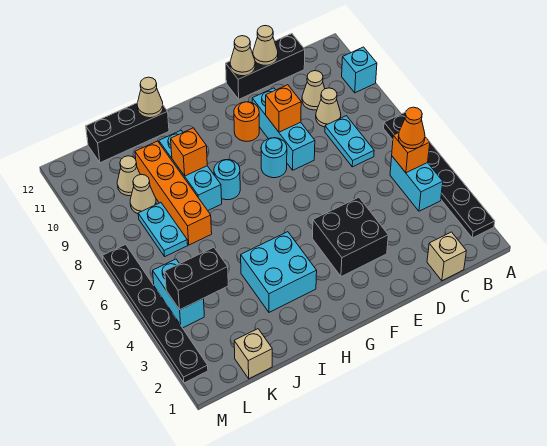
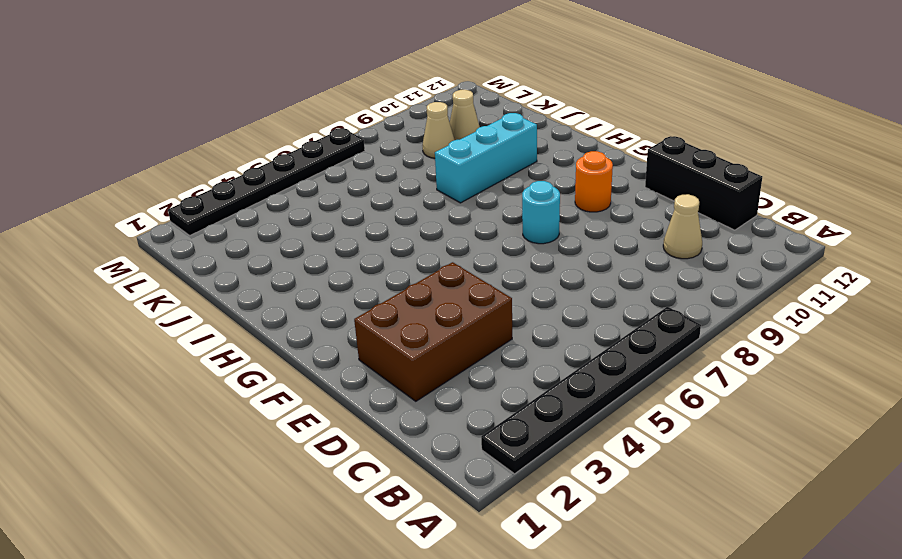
brown brick D2:E4 level 1 -> black brick E3:F4 level 1
none -> cyan brick A10 level 1
none -> cyan brick B4:B5 level 1
none -> tan brick C1 level 1
none -> cyan plate C7:C8 level 1

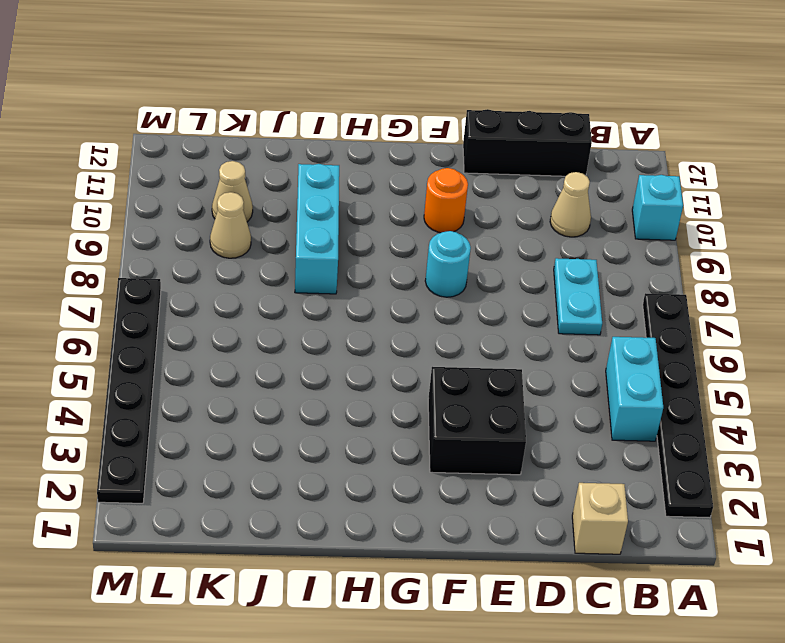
none -> tan cone C9 level 1
none -> cyan brick E8:E10 level 1
none -> cyan brick H3:I4 level 1
none -> cyan round brick H8 level 1

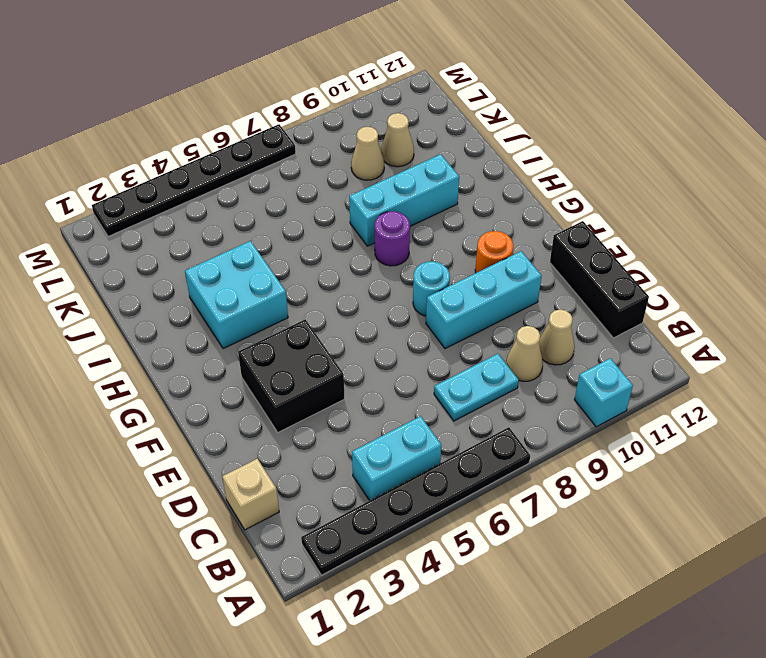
purple round brick H8 level 1 -> cyan round brick H8 level 1
none -> black brick I12:K12 level 1
none -> orange brick J7:J10 level 1
none -> tan brick K1 level 1
none -> cyan plate K7:K8 level 1

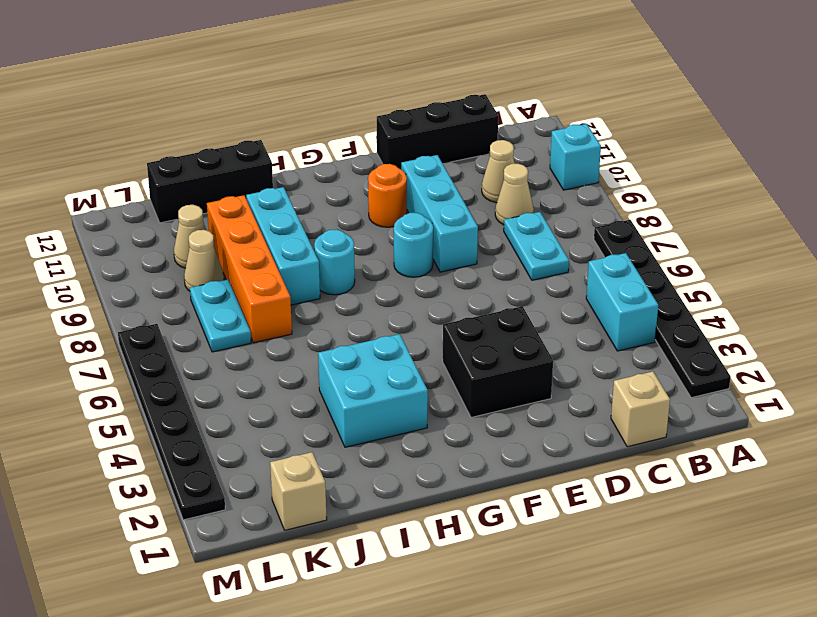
none -> cyan brick L4:L5 level 1
none -> orange brick B5 level 2
none -> tan cone D12 level 2
none -> orange brick E9 level 2

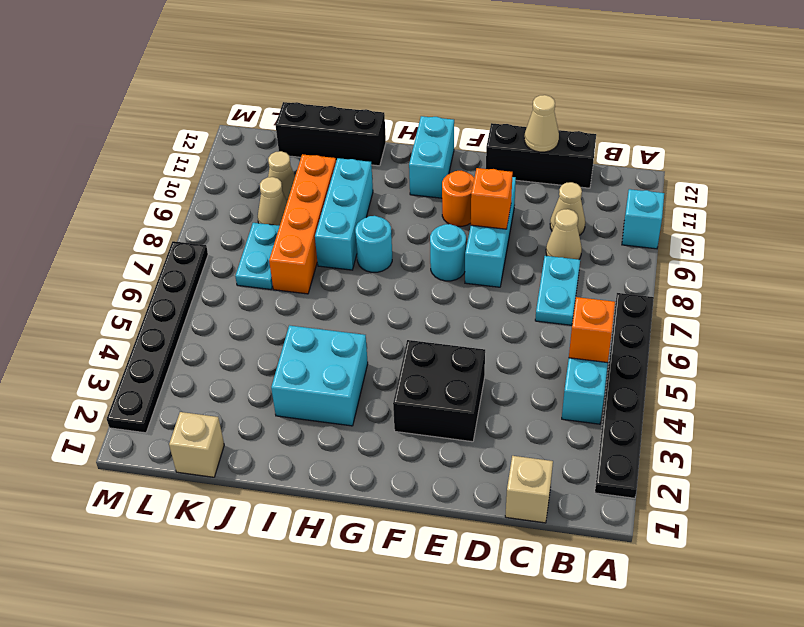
cyan brick G11:G12 level 1 -> cyan brick L4:L5 level 1
none -> tan cone E12 level 2
none -> orange brick I9 level 2
none -> tan cone I12 level 2
none -> black brick K4:L4 level 2

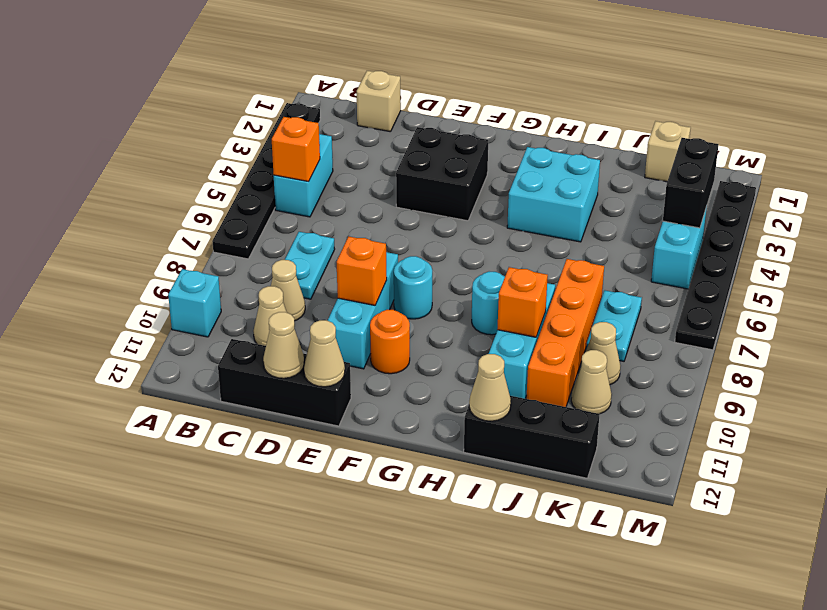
black brick L3:L4 level 2 -> black brick K4:L4 level 2
none -> orange cone B5 level 3

